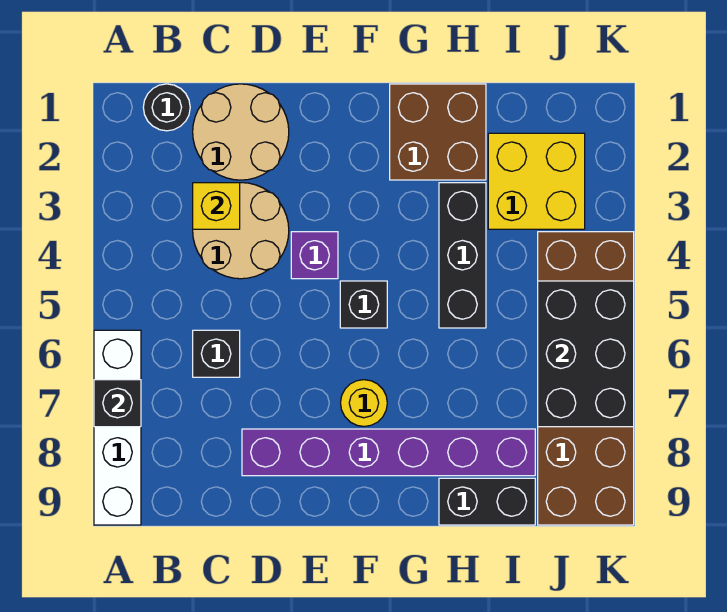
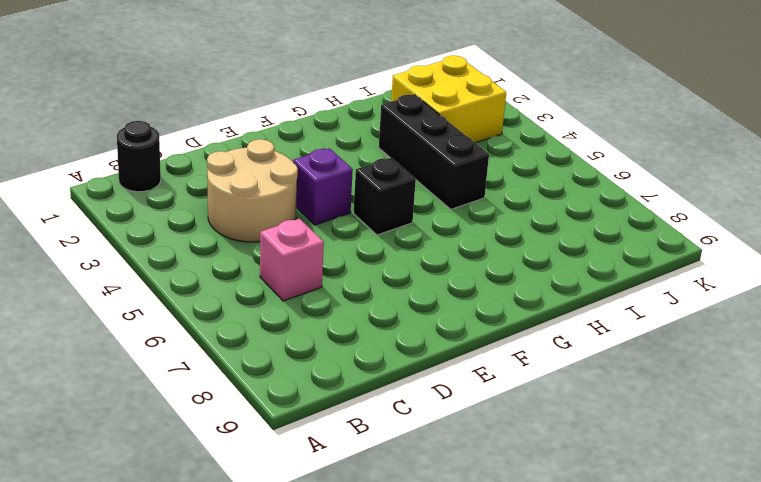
pink brick C6 level 1 -> black brick C6 level 1
none -> white brick A6:A9 level 1
none -> tan round brick C1:D2 level 1
none -> purple brick D8:I8 level 1

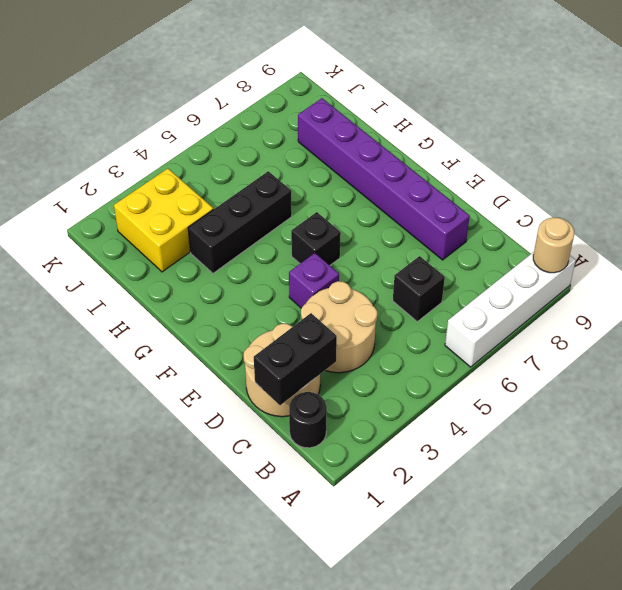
tan round brick A9 level 2 -> none
black brick C1:C2 level 2 -> black brick H9:I9 level 1
none -> yellow round brick F7 level 1
none -> brown brick G1:H2 level 1
none -> brown brick J4:K9 level 1

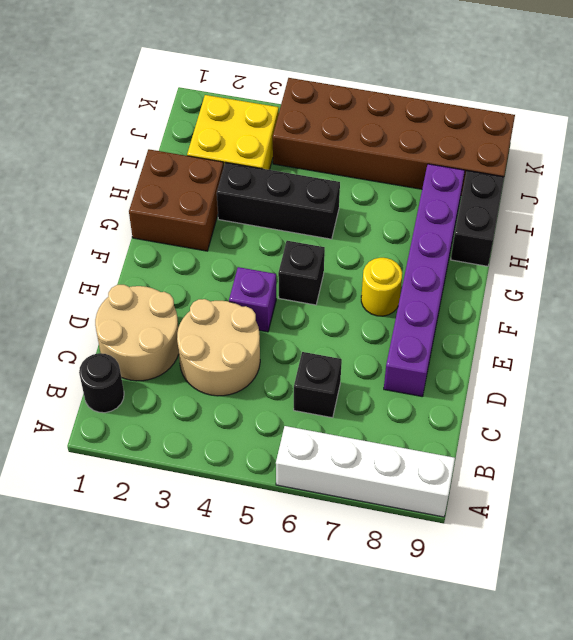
none -> black brick A7 level 2
none -> yellow brick C3 level 2
none -> black brick J5:K7 level 2

